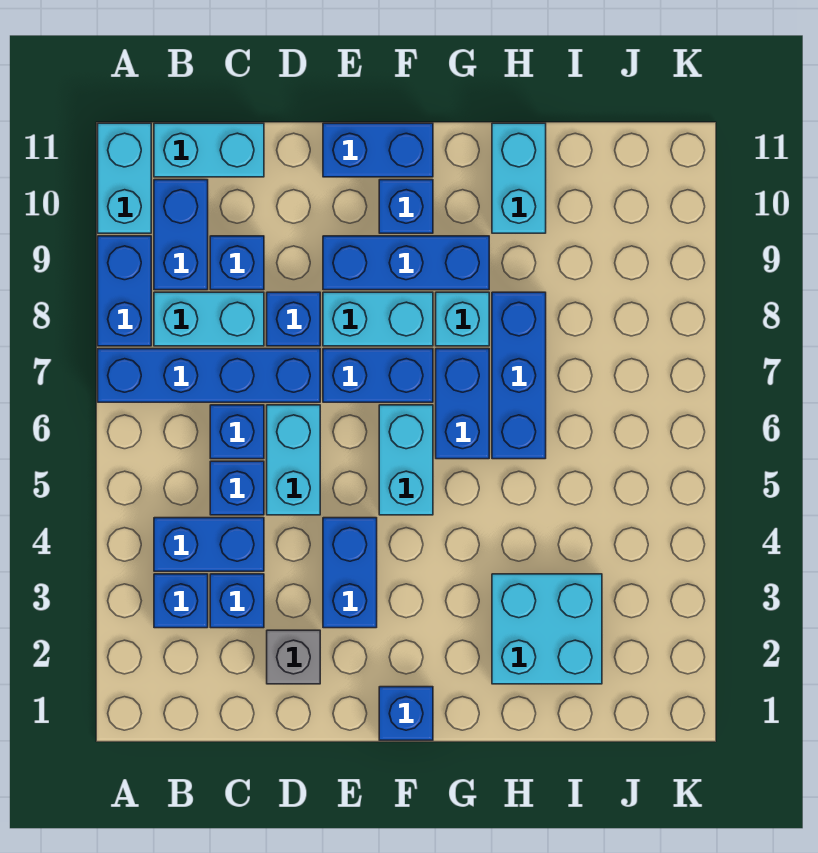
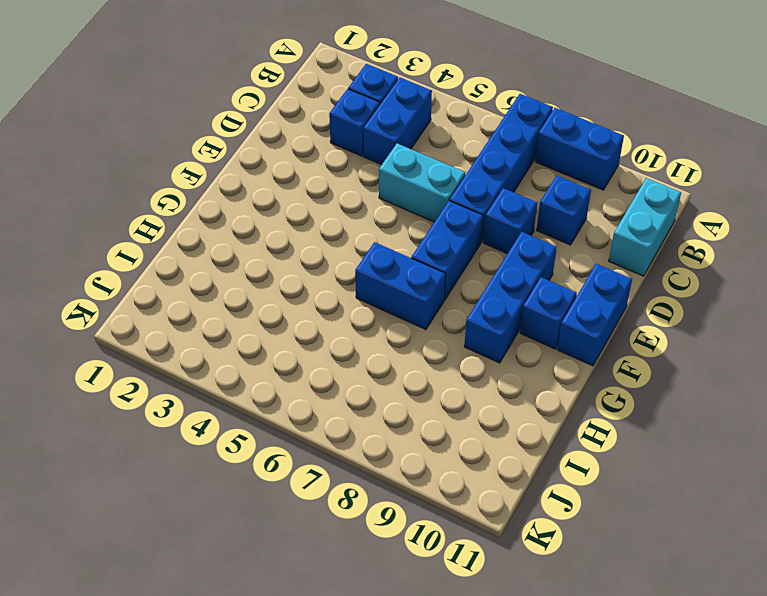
none -> cyan brick A10:A11 level 1
none -> cyan brick B8:C8 level 1
none -> blue brick B9:B10 level 1

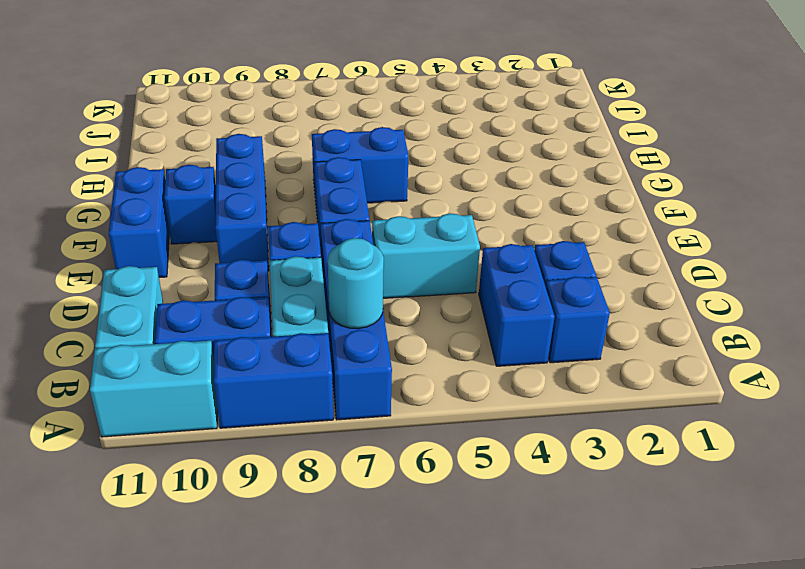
cyan round brick B7 level 2 -> none
none -> blue brick C5 level 1
none -> blue brick C6 level 1
none -> grey brick D2 level 1

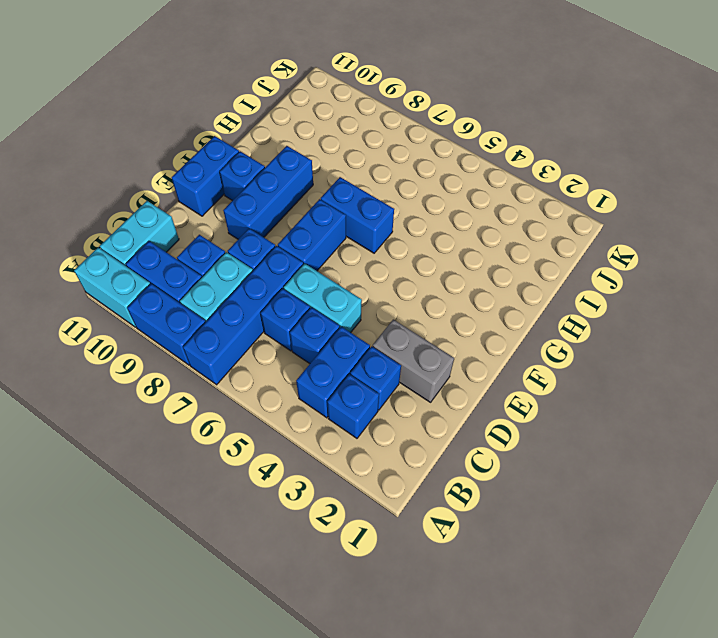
grey brick D2:D3 level 1 -> grey brick D2 level 1
none -> blue brick E3:E4 level 1
none -> cyan brick E8:F8 level 1
none -> blue brick F1 level 1

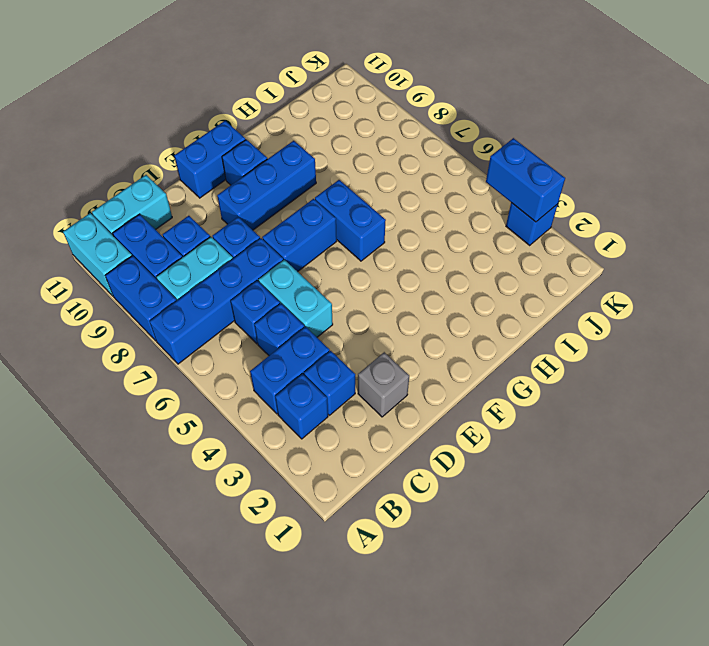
blue brick K3 level 1 -> blue brick F1 level 1
blue brick K3:K4 level 2 -> blue brick E3:E4 level 1
none -> cyan brick E8:F8 level 1
none -> cyan brick F5:F6 level 1
none -> cyan brick G8 level 1

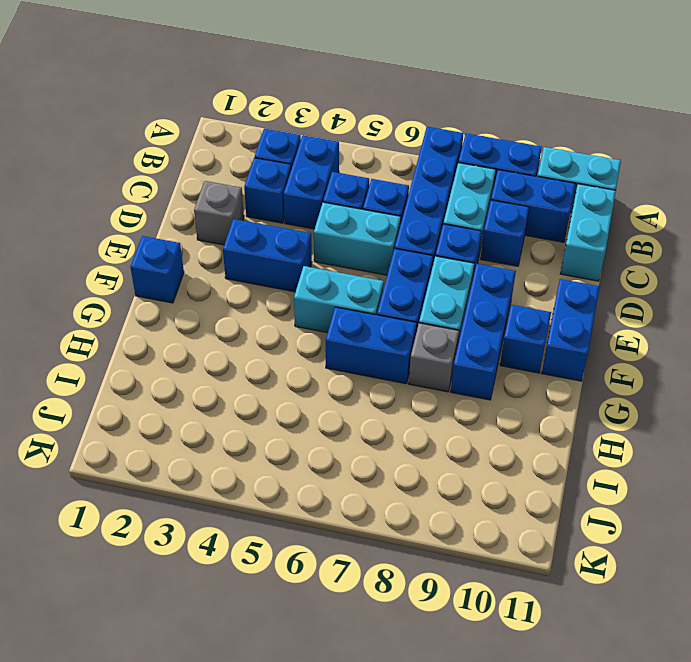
grey brick G8 level 1 -> cyan brick G8 level 1
none -> cyan brick H2:I3 level 1
none -> blue brick H6:H8 level 1
none -> cyan brick H10:H11 level 1

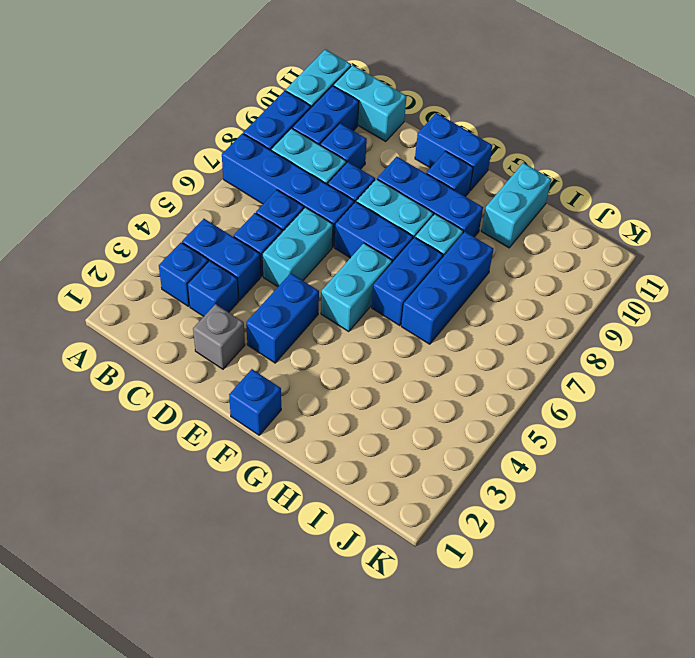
none -> cyan brick H2:I3 level 1

